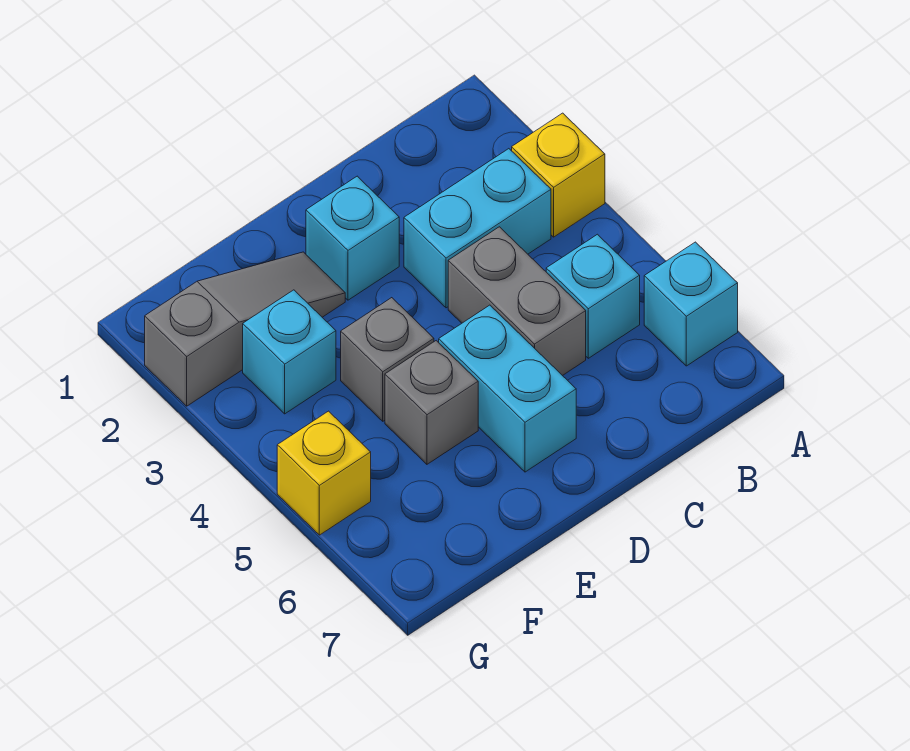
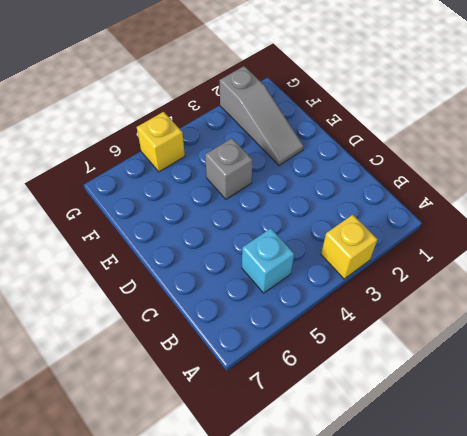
none -> cyan brick A6 level 1
none -> cyan brick B3:C3 level 1
none -> grey brick C4:C5 level 1

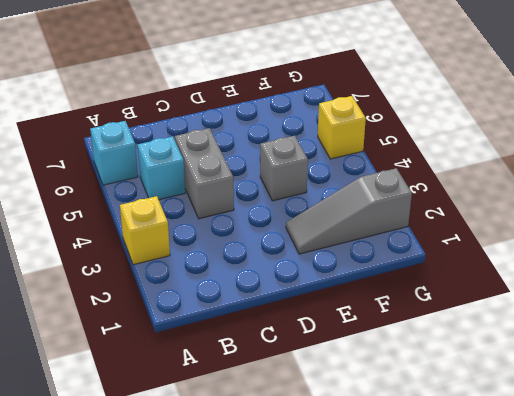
none -> cyan brick B3:C3 level 1
none -> cyan brick D2 level 1
none -> cyan brick D5:D6 level 1

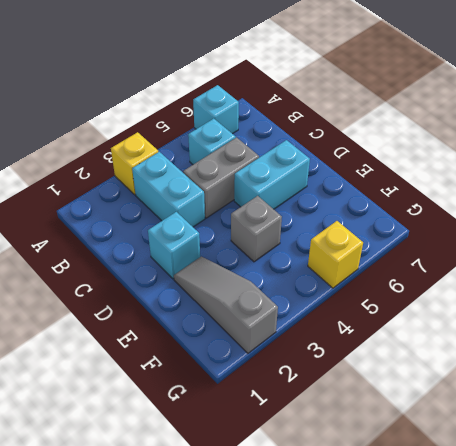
none -> grey brick E5 level 1
none -> cyan brick F3 level 1

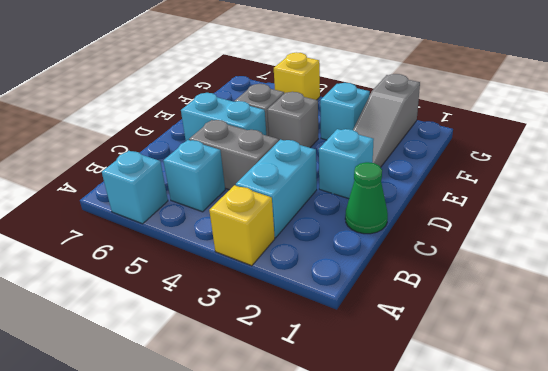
green cone C1 level 1 -> none

